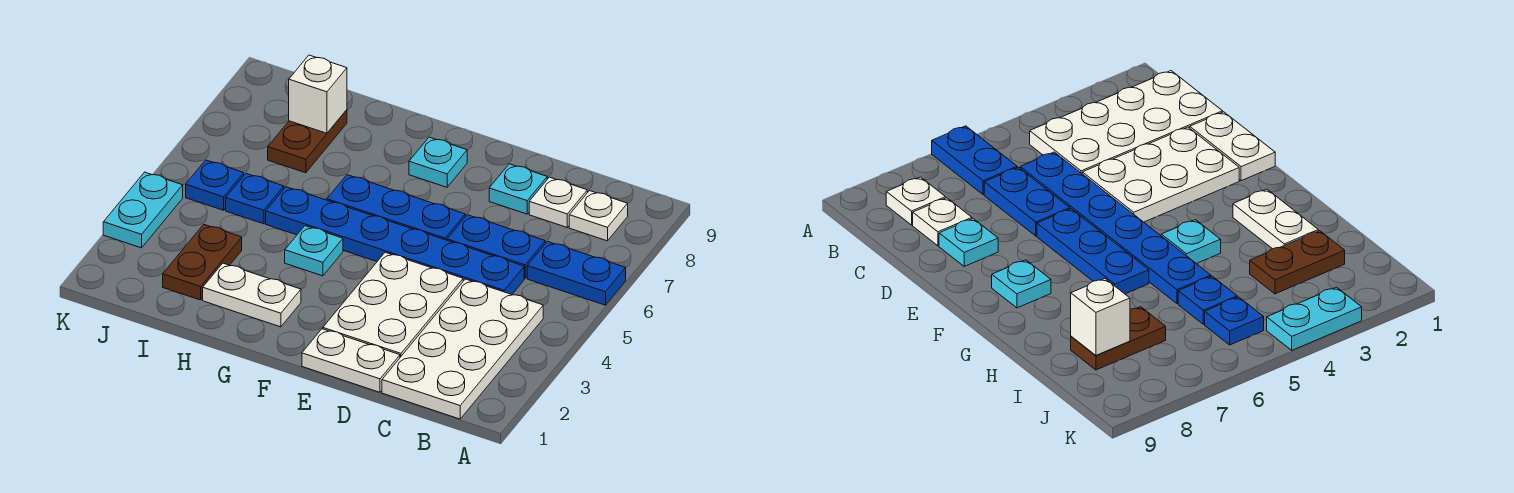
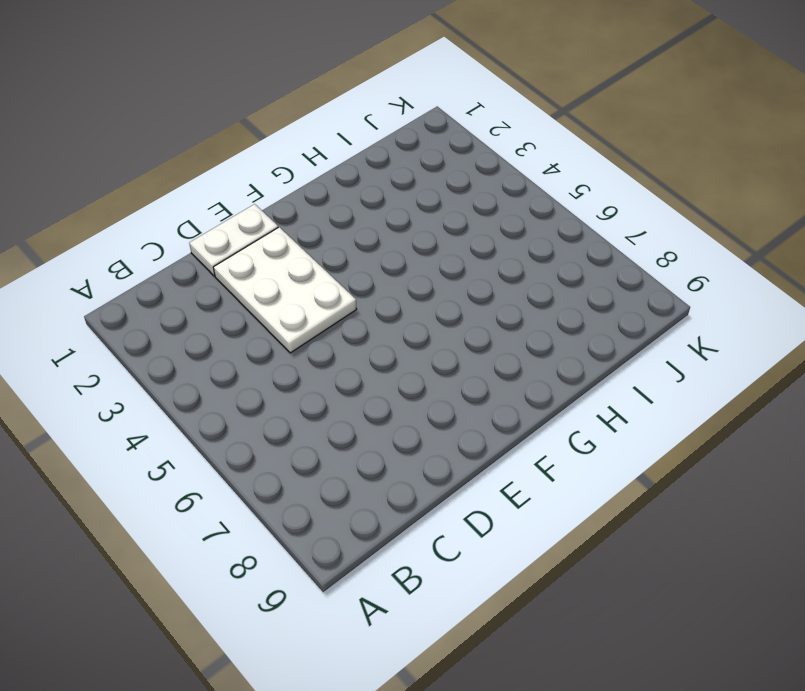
none -> blue plate A6:B6 level 1
none -> white plate B1:C4 level 1
none -> white plate B8 level 1

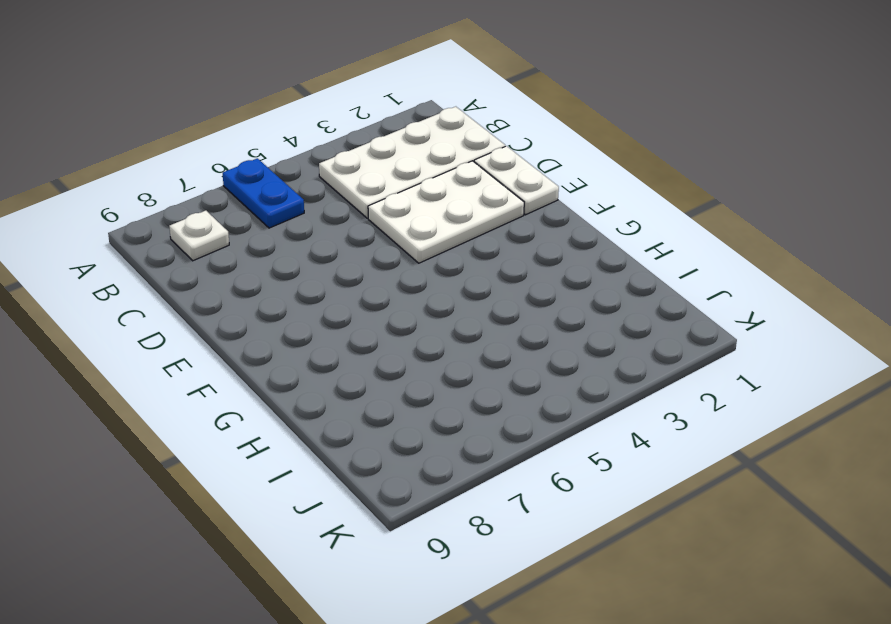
none -> blue plate C5:H5 level 1
none -> blue plate C6:D6 level 1
none -> white plate C8 level 1

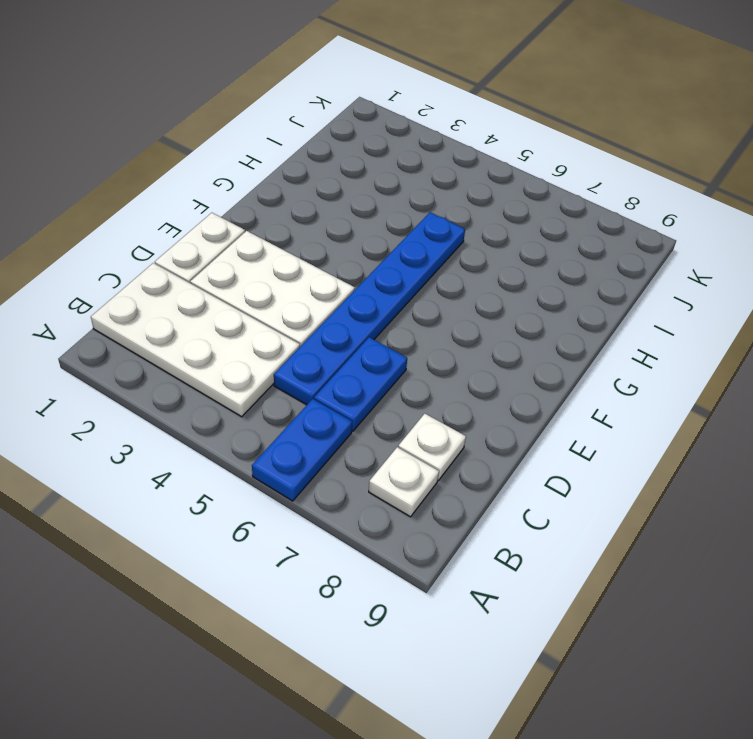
none -> cyan plate D8 level 1
none -> blue plate E6:G6 level 1
none -> cyan plate F8 level 1

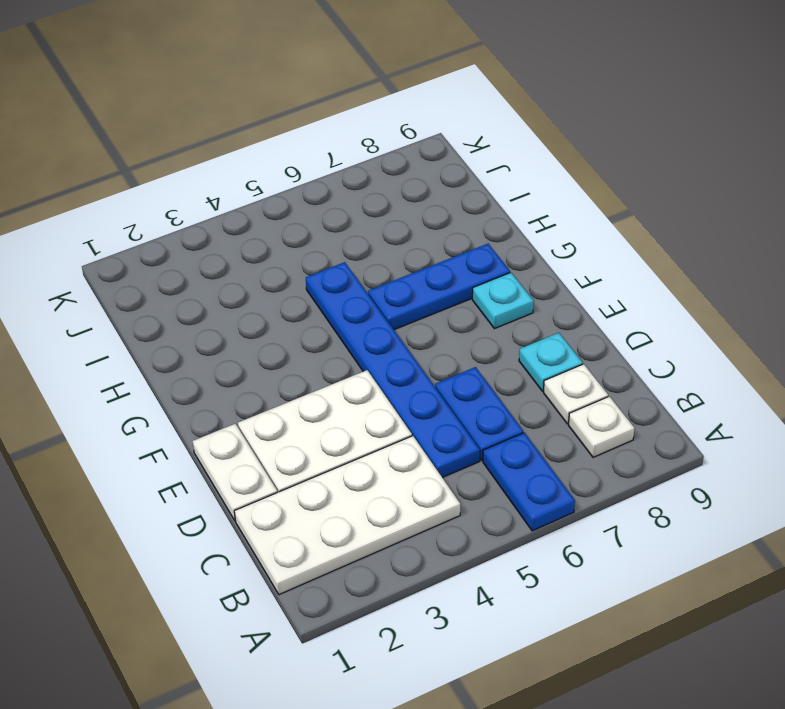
blue plate G6:G8 level 1 -> blue plate E6:G6 level 1
none -> white plate G2:H2 level 1
none -> cyan plate G4 level 1
none -> brown plate I2:I3 level 1

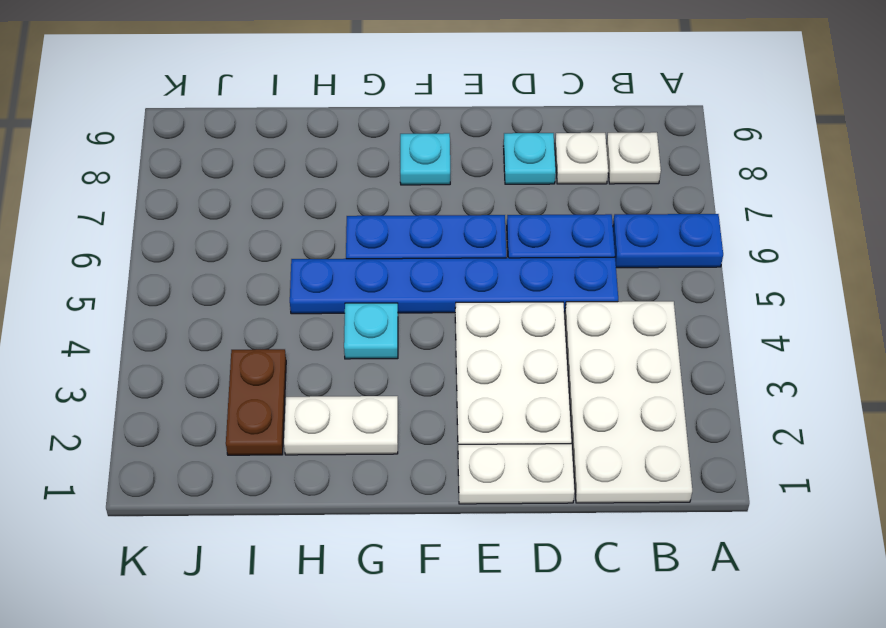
none -> blue plate I5 level 1
none -> brown plate I7:I8 level 1
none -> blue plate J5 level 1

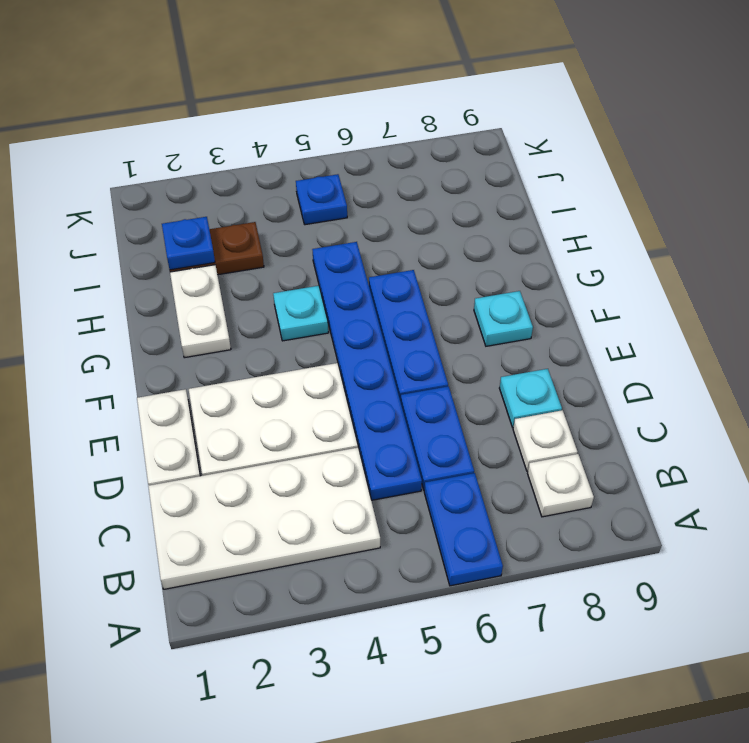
blue plate I2 level 2 -> blue plate I5 level 1
none -> brown plate I7:I8 level 1
none -> cyan plate K3:K4 level 1
none -> white brick I8 level 2

